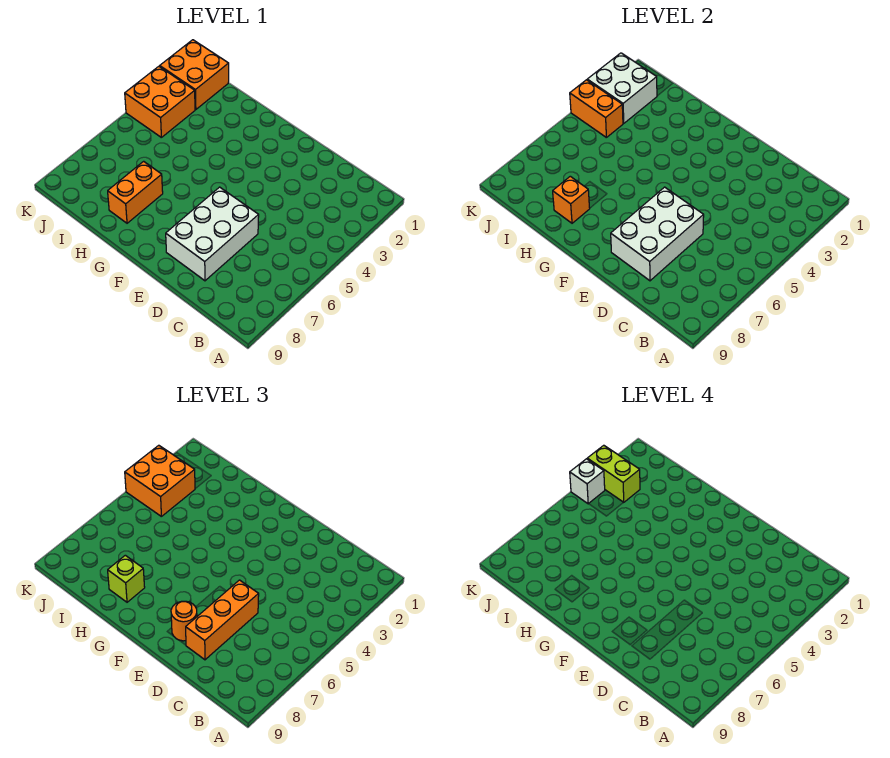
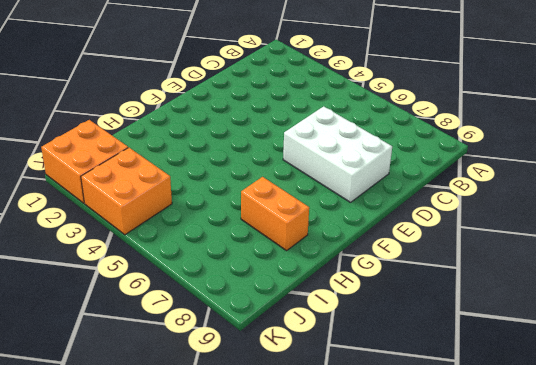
none -> white brick D6:E8 level 2
none -> orange brick H8 level 2
none -> white brick J2:K3 level 2

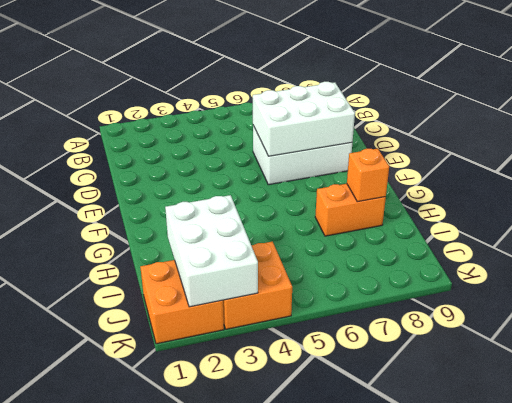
white brick I2:K3 level 2 -> white brick J2:K3 level 2
none -> orange brick J4:K4 level 2
none -> orange brick D6:D8 level 3
none -> orange round brick E8 level 3

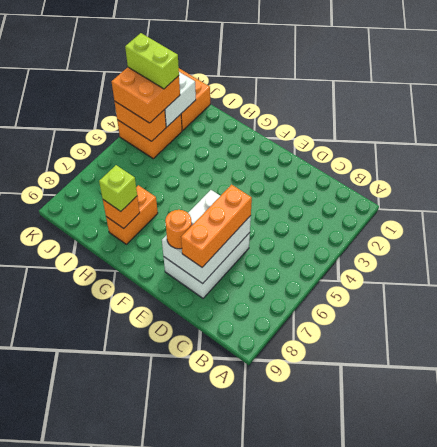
none -> white brick K4 level 4

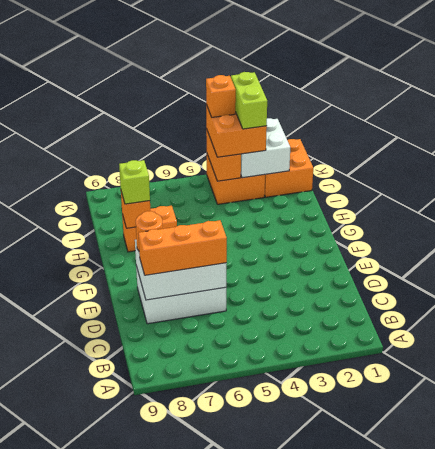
orange brick K4 level 4 -> white brick K4 level 4

